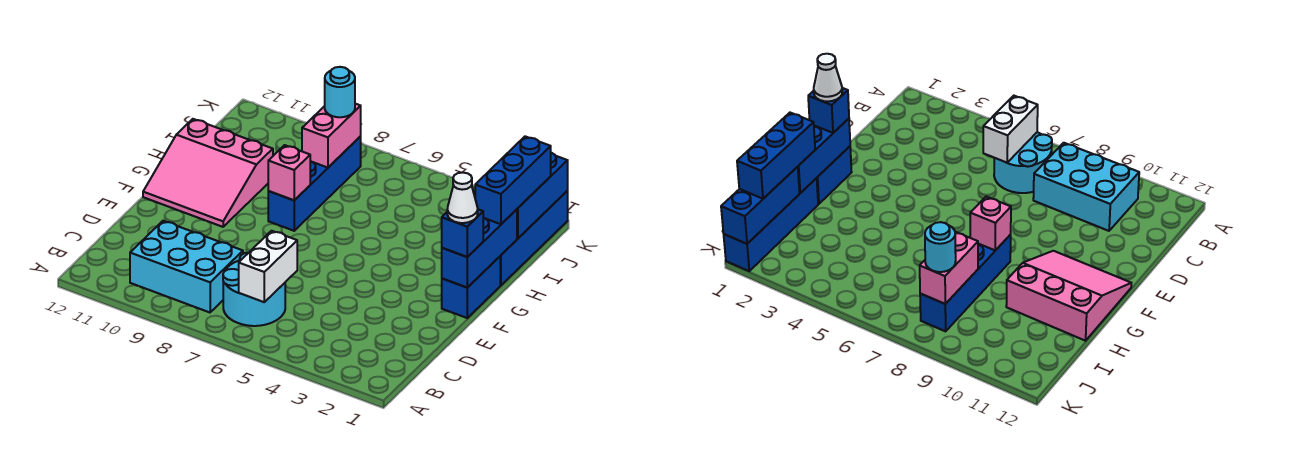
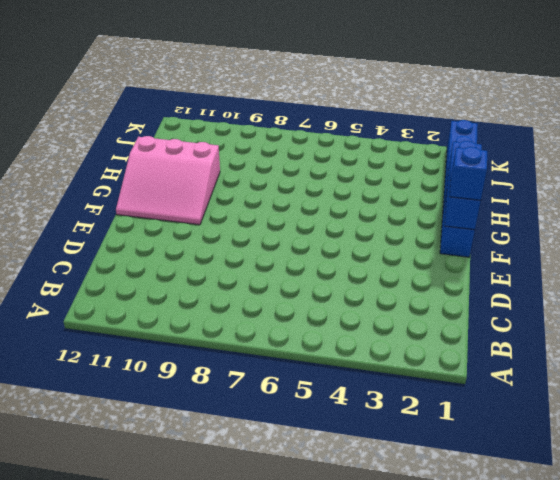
none -> cyan round brick B6:C7 level 1
none -> cyan brick B8:C10 level 1
none -> blue brick G8:J8 level 1

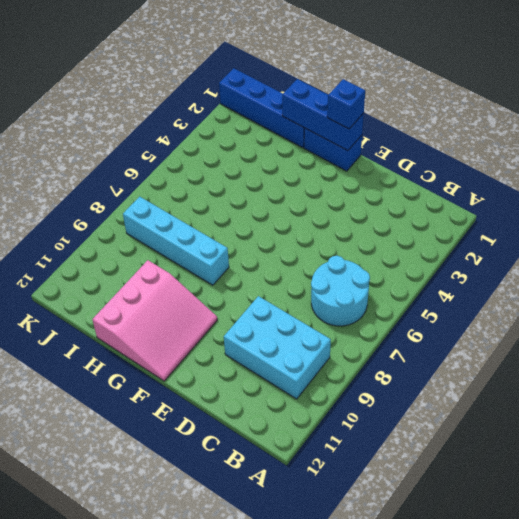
cyan brick B9:D10 level 1 -> cyan brick B8:C10 level 1
cyan brick G8:J8 level 1 -> blue brick G8:J8 level 1
none -> white brick B6:C6 level 2
none -> pink brick G8 level 2
none -> blue brick I1:K1 level 2

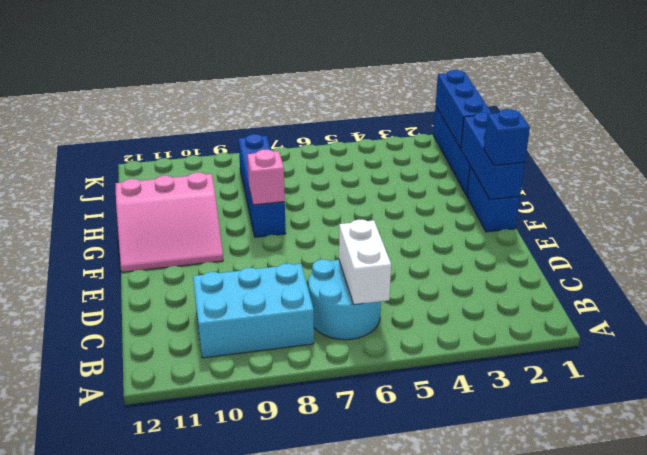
none -> pink brick I8:J8 level 2
none -> blue brick H1:J1 level 3
none -> cyan round brick J8 level 3

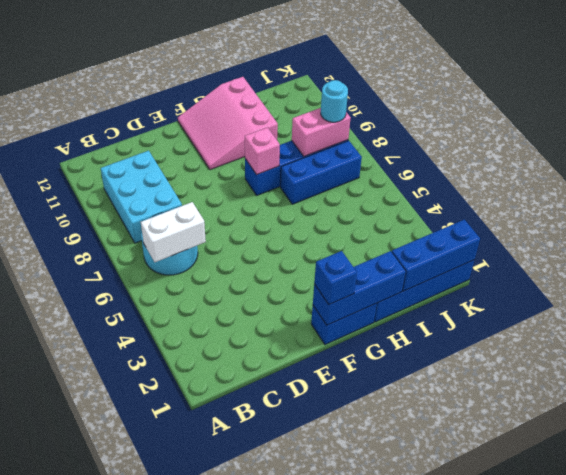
blue brick H7:J7 level 1 -> blue brick H1:J1 level 3
none -> white cone F1 level 4

